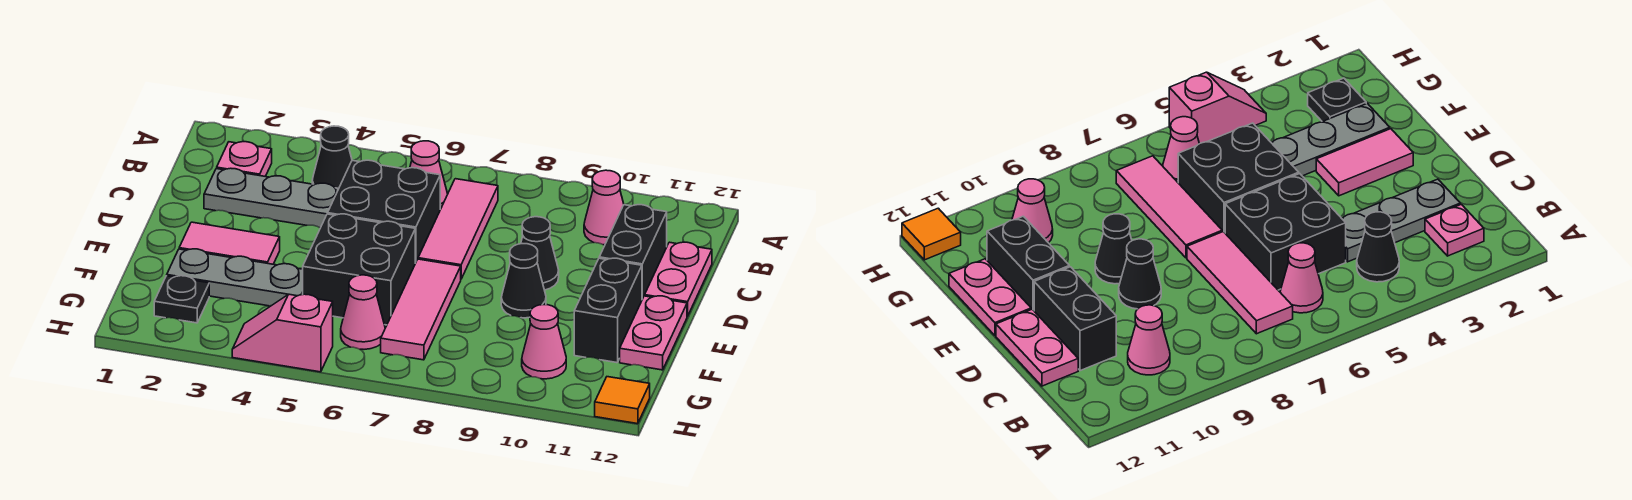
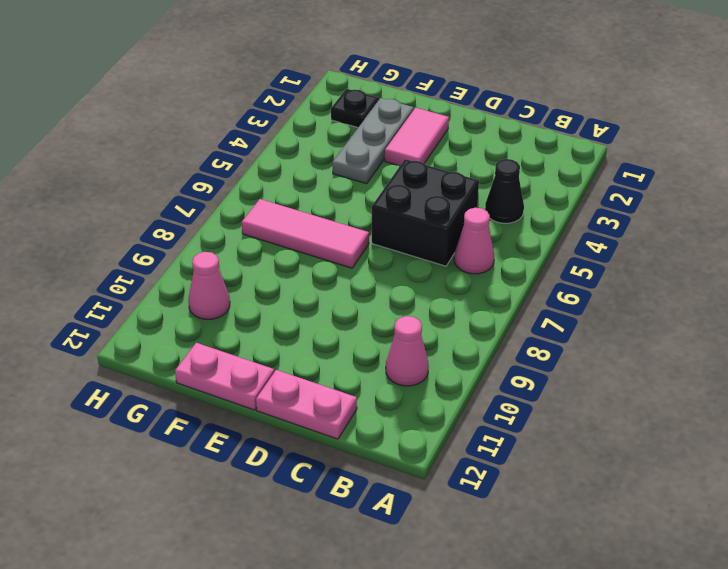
none -> pink plate B2 level 1
none -> pink tile B7:D7 level 1
none -> grey plate C2:C4 level 1

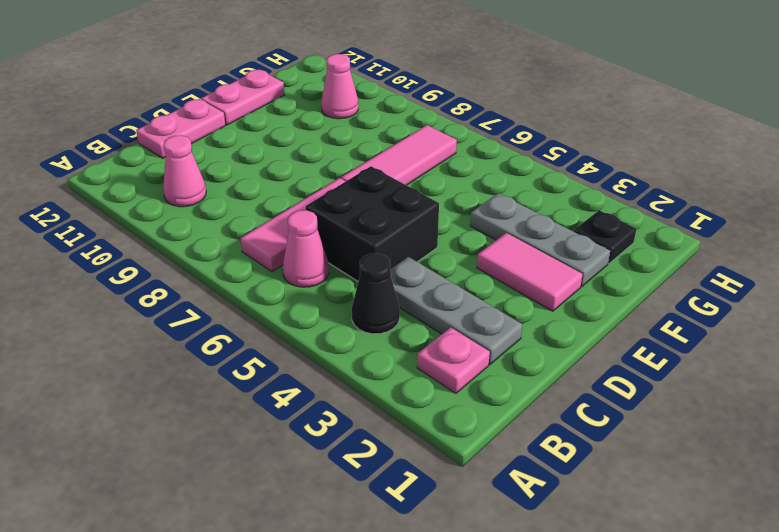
none -> black brick C11:D11 level 1
none -> black cone D9 level 1
none -> black brick E5:F6 level 1

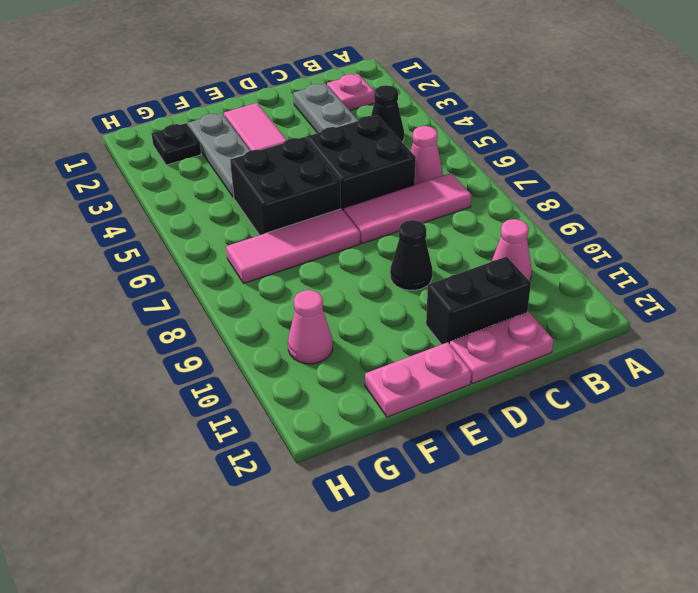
none -> black cone E9 level 1
none -> black brick E11:F11 level 1
none -> pink cone G6 level 1

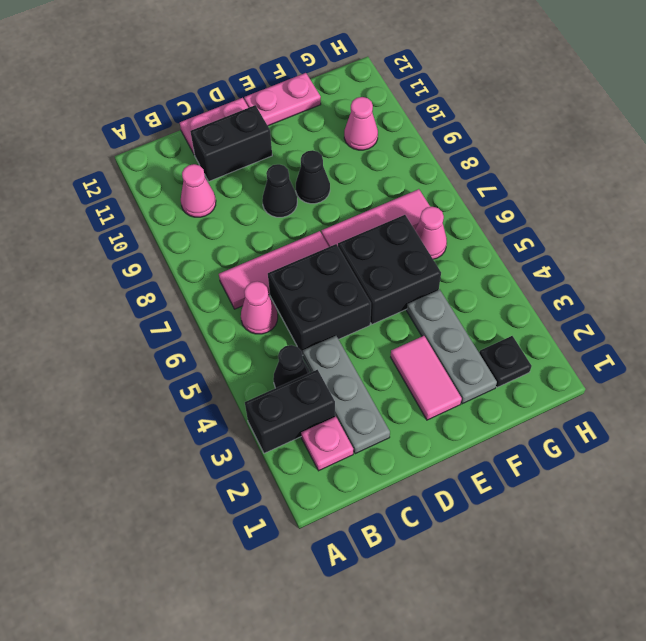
black brick A3:B3 level 1 -> black brick E11:F11 level 1
none -> pink slope H4:H5 level 1 top 5
none -> orange tile H12 level 1

